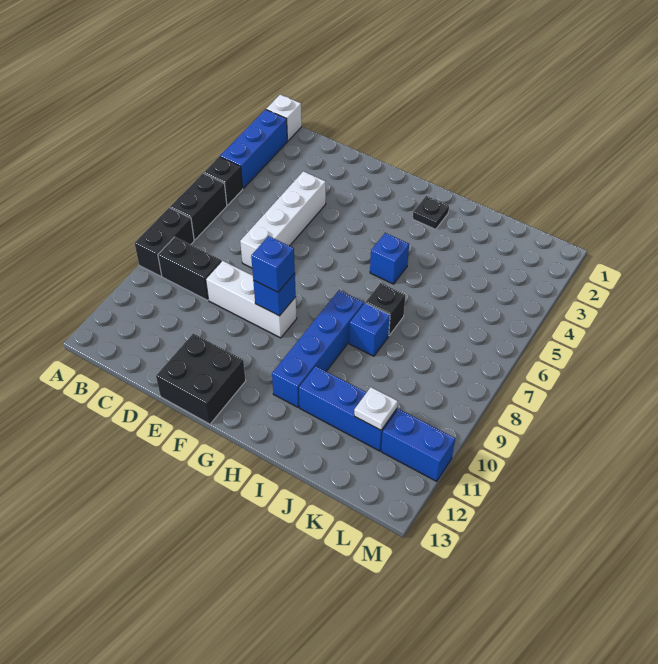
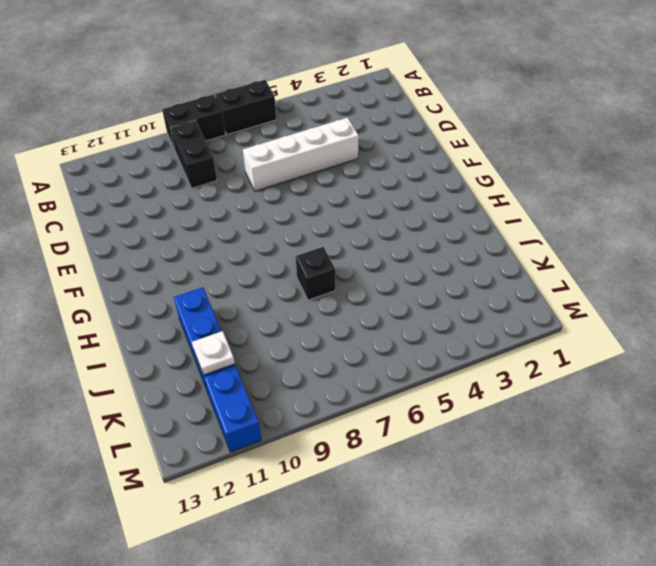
none -> white brick A1 level 1
none -> blue brick A2:A4 level 1
none -> black brick A5 level 1

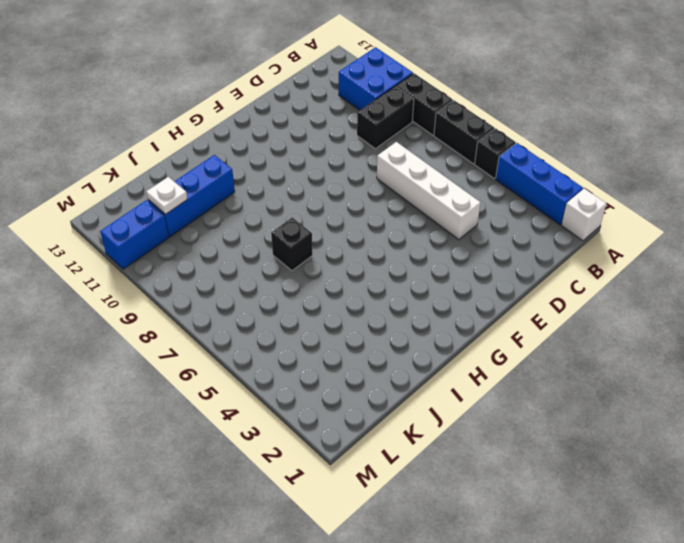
blue brick A10:B11 level 1 -> none
none -> white brick D9:F9 level 1
none -> black brick E12:F13 level 1
none -> black plate H2 level 1

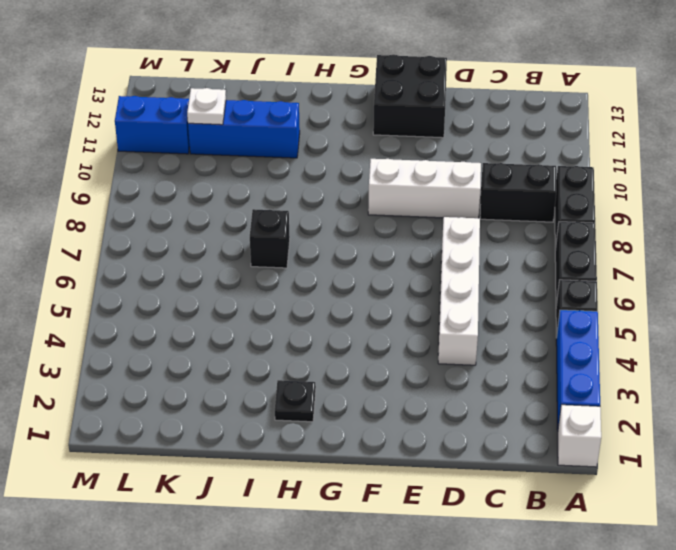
none -> blue brick H5 level 1
none -> blue brick H8:H11 level 1
none -> blue brick I8 level 1

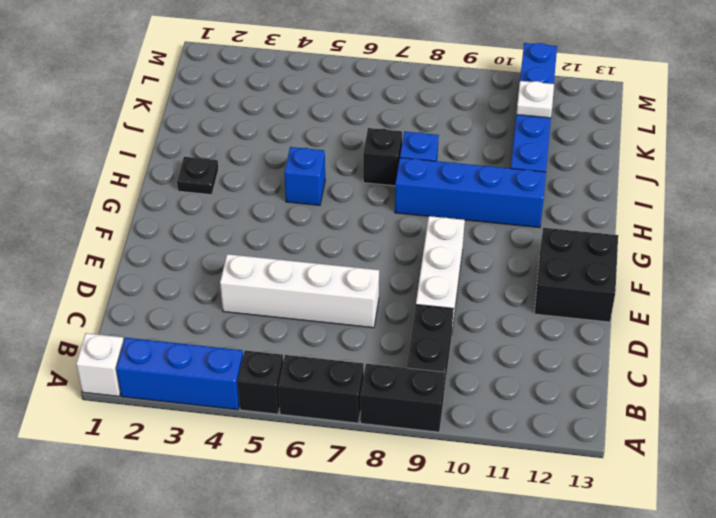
none -> blue brick F9 level 2
none -> blue brick F9 level 3

